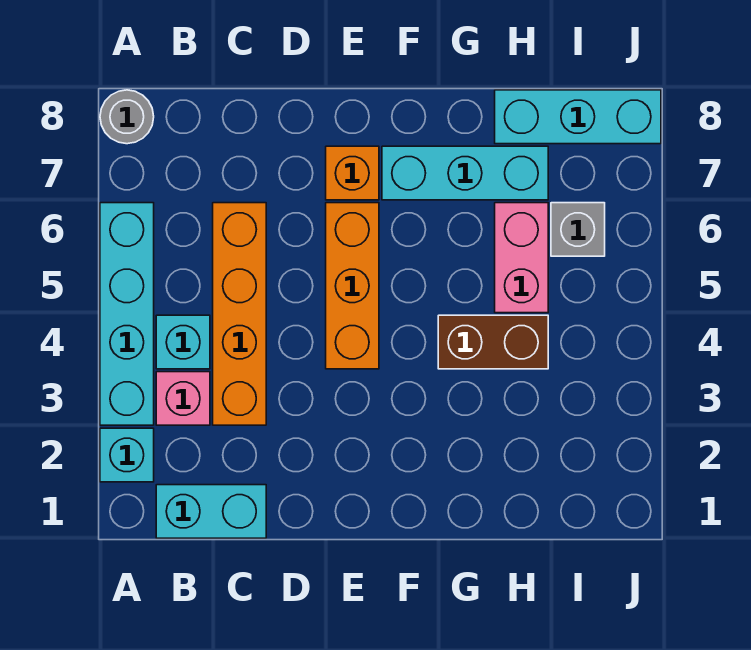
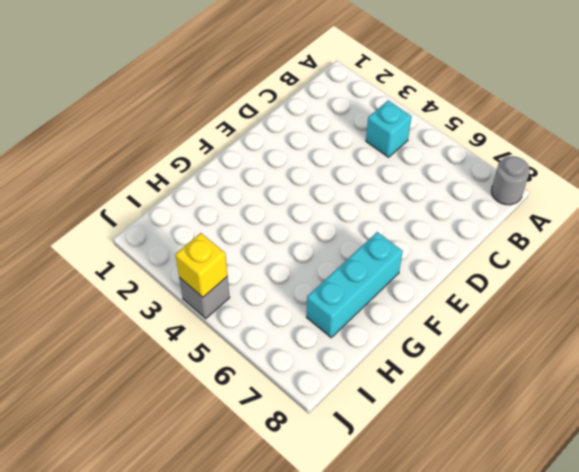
grey brick J4 level 1 -> grey brick I6 level 1
yellow brick J4 level 2 -> none
none -> cyan brick A2 level 1
none -> cyan brick A3:A6 level 1
none -> cyan brick B1:C1 level 1

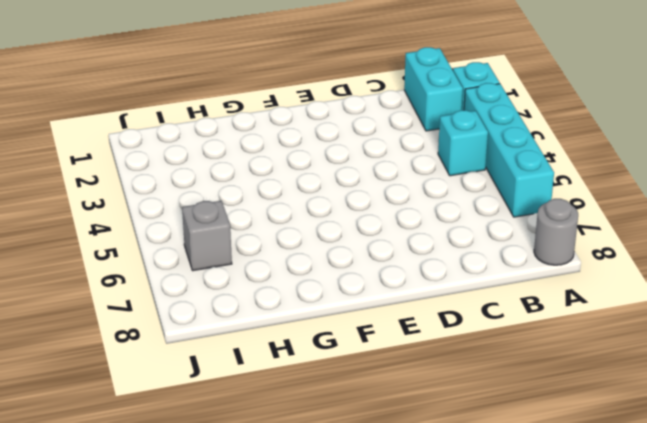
cyan brick B1:B2 level 1 -> cyan brick B1:C1 level 1
none -> pink brick B3 level 1
none -> orange brick C3:C6 level 1
none -> orange brick E4:E6 level 1

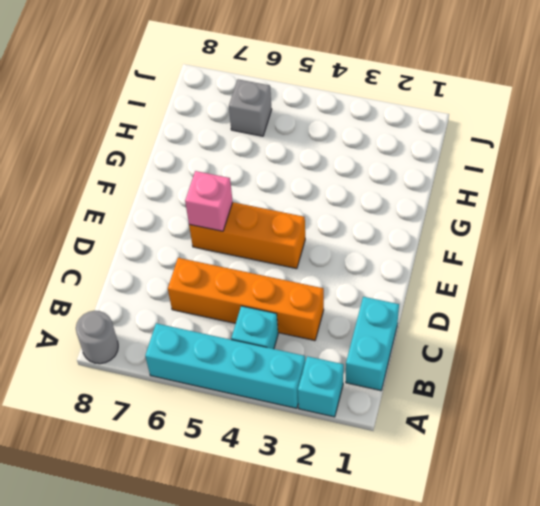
pink brick E6 level 2 -> pink brick B3 level 1
none -> orange brick E7 level 1
none -> cyan brick F7:H7 level 1
none -> brown brick G4:H4 level 1

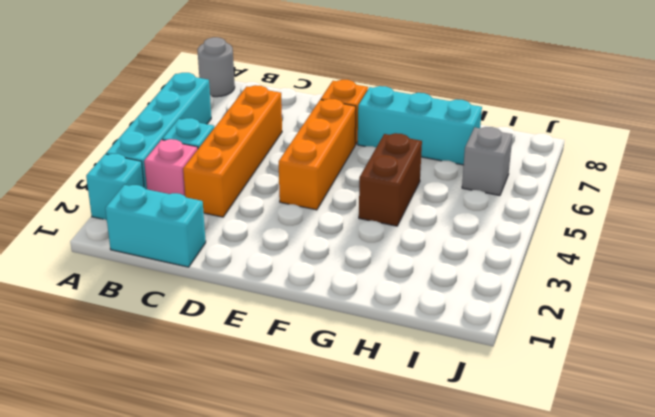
brown brick G4:G5 level 1 -> brown brick G4:H4 level 1
none -> pink brick H5:H6 level 1
none -> cyan brick H8:J8 level 1

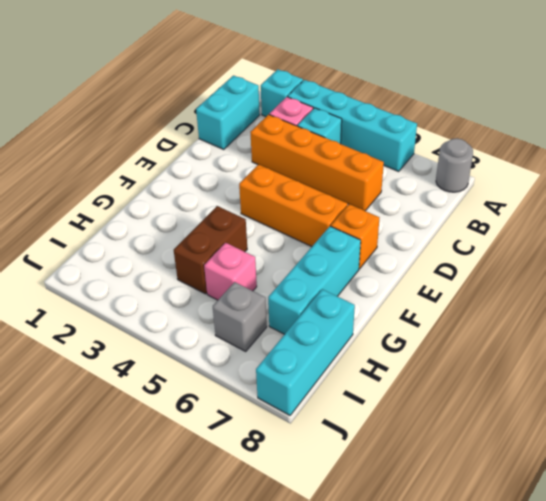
pink brick H5 level 1 -> pink brick H5:H6 level 1

